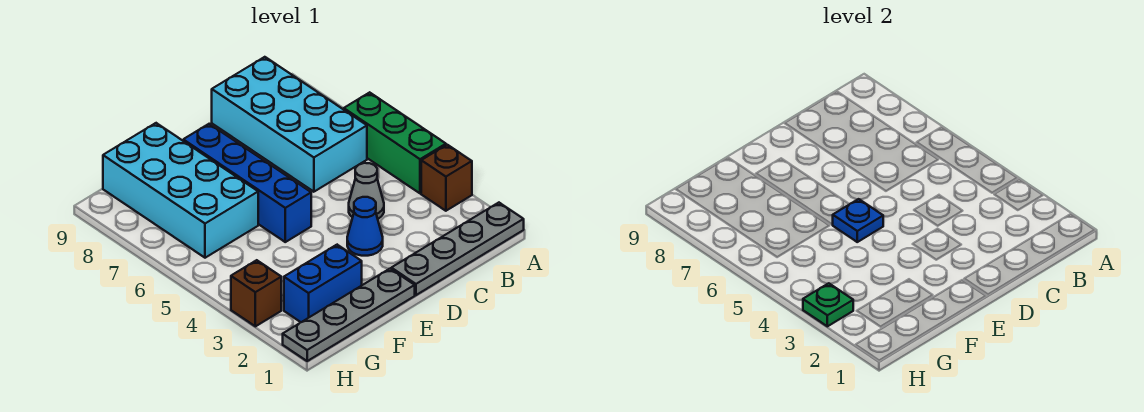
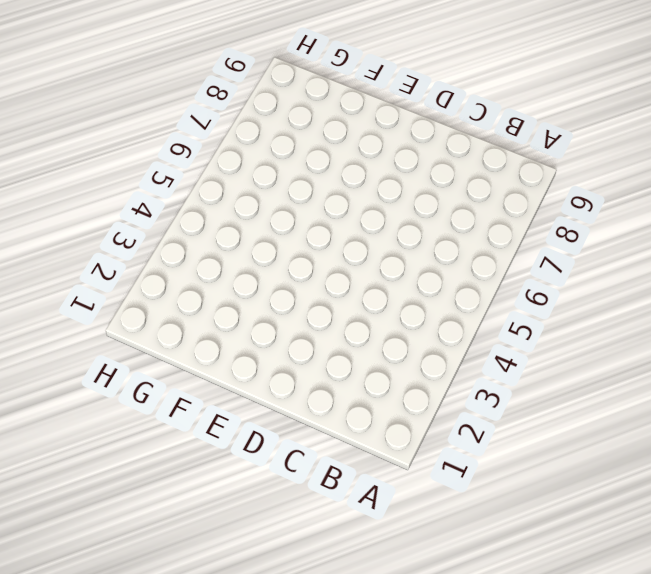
none -> grey plate A1:D1 level 1
none -> brown brick A3 level 1
none -> green brick A4:A6 level 1

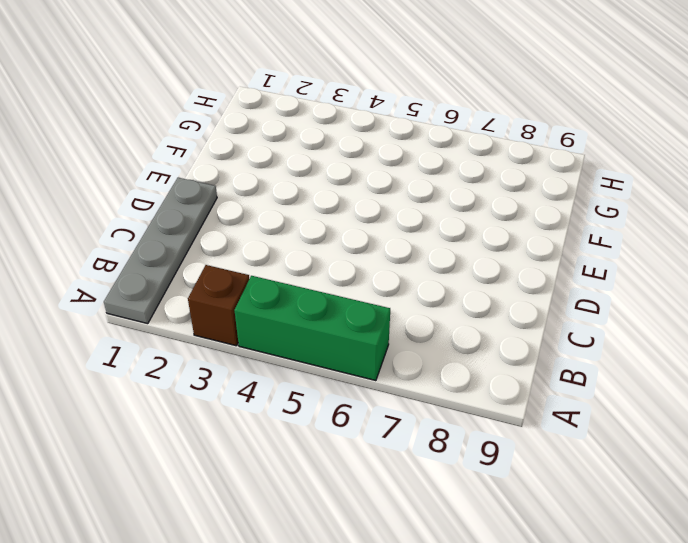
none -> cyan brick B6:C9 level 1
none -> grey cone C4 level 1
none -> blue cone D3 level 1

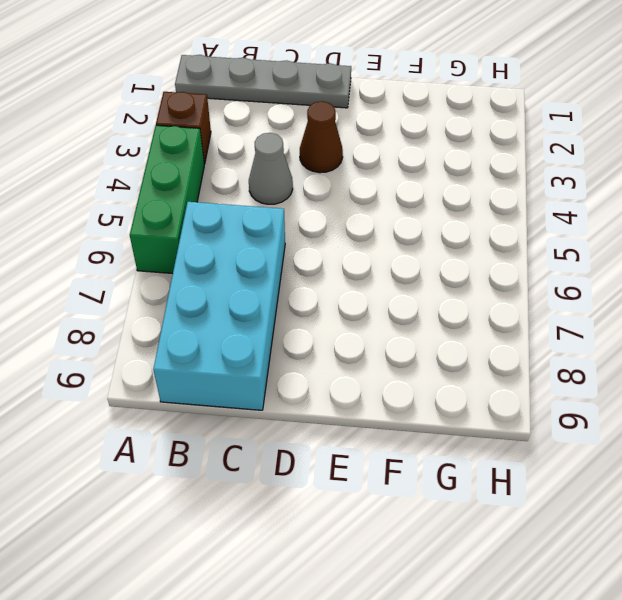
brown cone D3 level 1 -> blue cone D3 level 1
none -> grey plate E1:H1 level 1
none -> blue brick E5:E8 level 1
none -> blue brick F2:G2 level 1

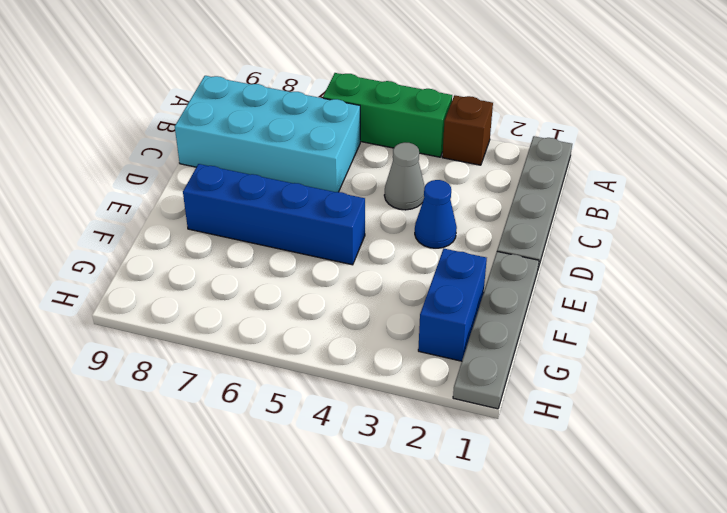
none -> cyan brick F6:G9 level 1
none -> brown brick H3 level 1
none -> blue plate E5 level 2

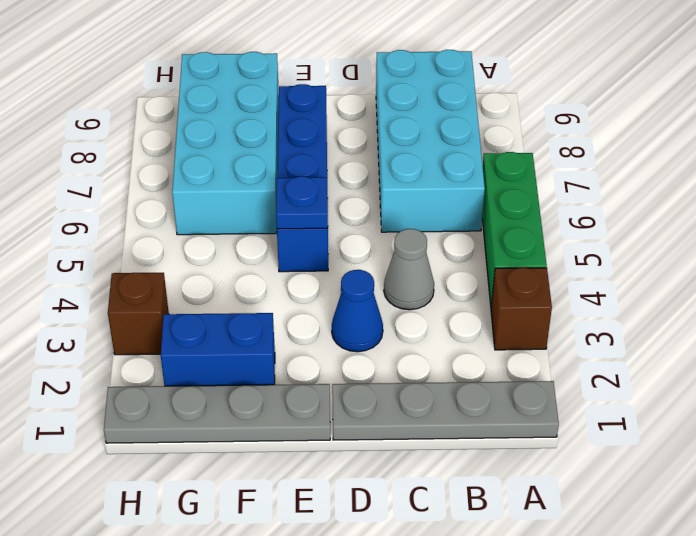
none -> green plate H3 level 2

